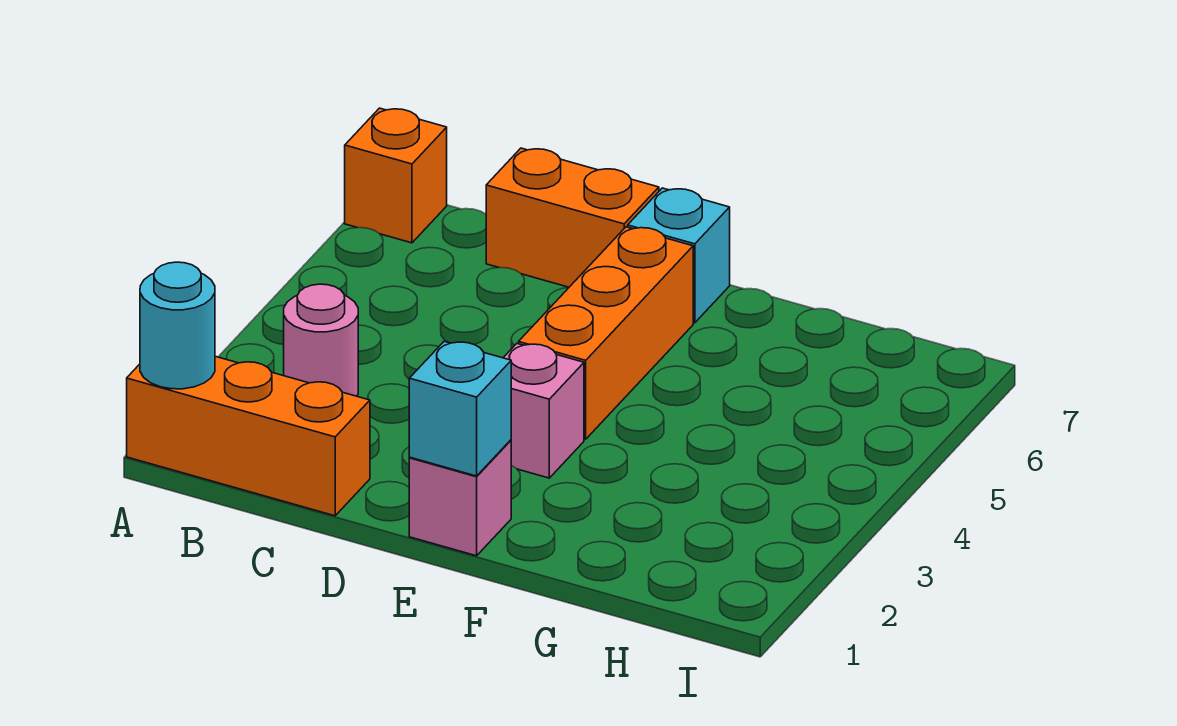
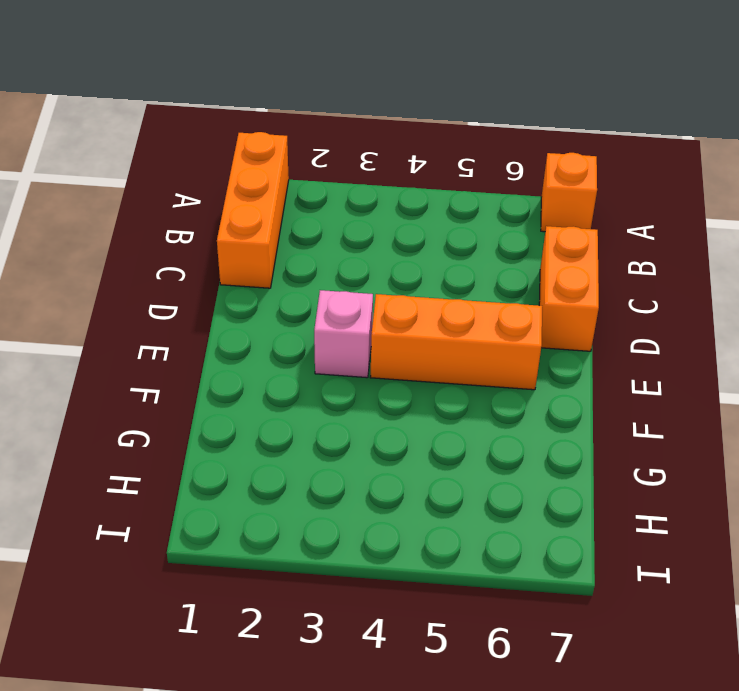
none -> pink round brick B3 level 1
none -> pink brick E1 level 1

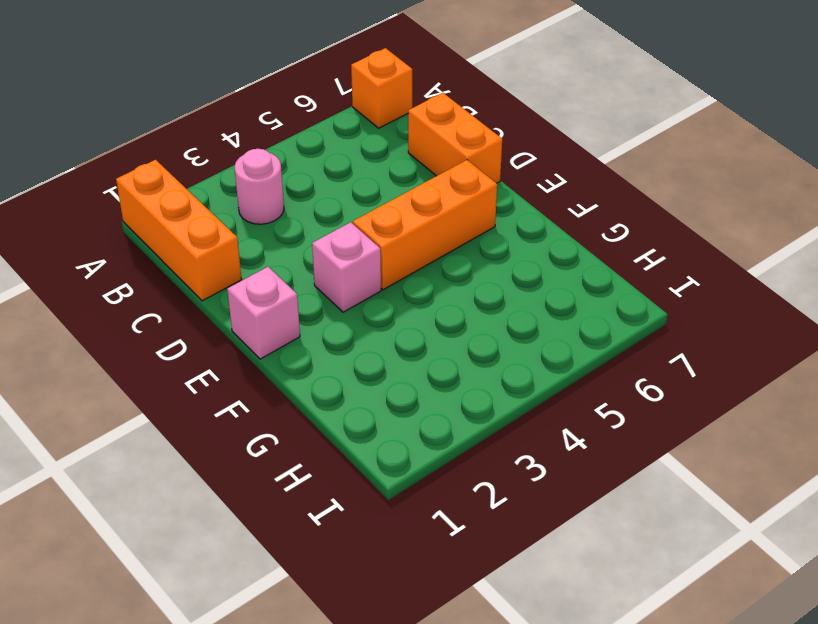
none -> cyan brick E7 level 1
none -> cyan round brick A1 level 2

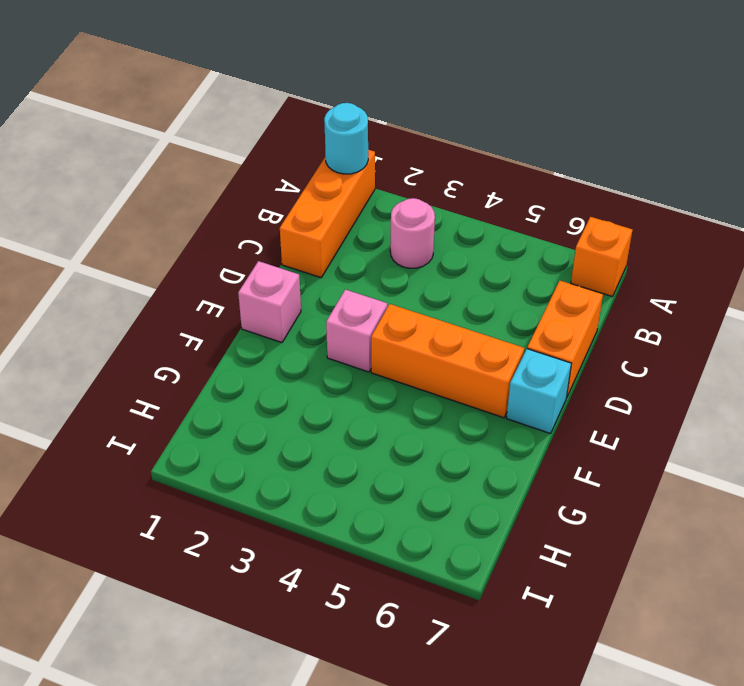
none -> cyan brick E1 level 2

